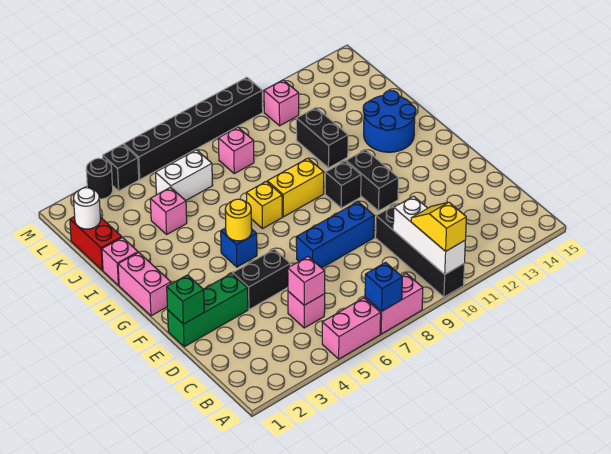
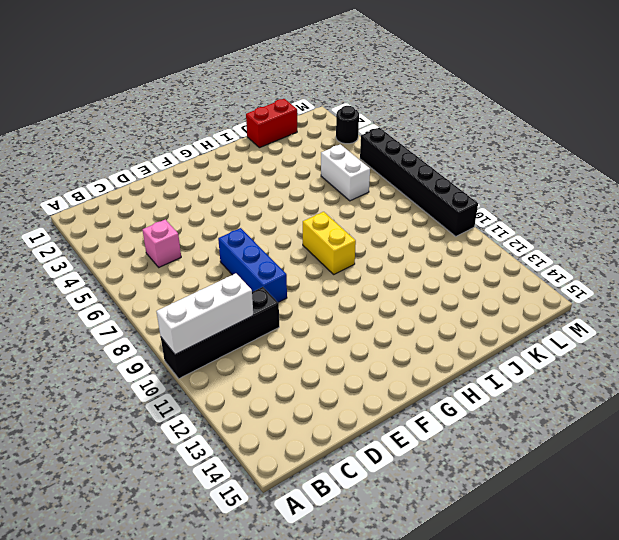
none -> pink brick A5:A6 level 1
none -> pink brick A7:A8 level 1
none -> green brick E1:E3 level 1
none -> black brick E4:E5 level 1

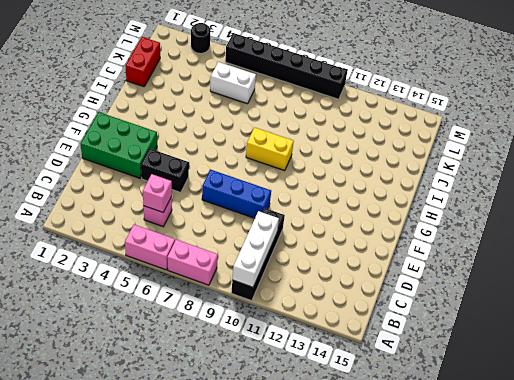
green brick E1:F3 level 1 -> green brick E1:E3 level 1
none -> black brick F11:G11 level 1
none -> pink brick G1:H1 level 1
none -> blue brick G5 level 1
none -> black brick G10 level 1

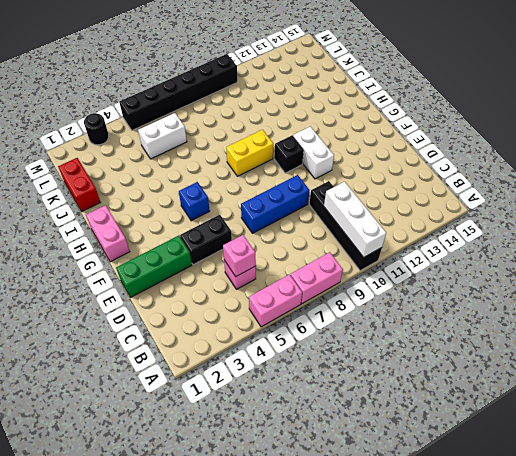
white brick F11:G11 level 1 -> black brick F11:G11 level 1
none -> yellow brick H7 level 1
none -> blue round brick H13:I14 level 1
none -> pink brick I1 level 1
none -> black brick I11:J11 level 1

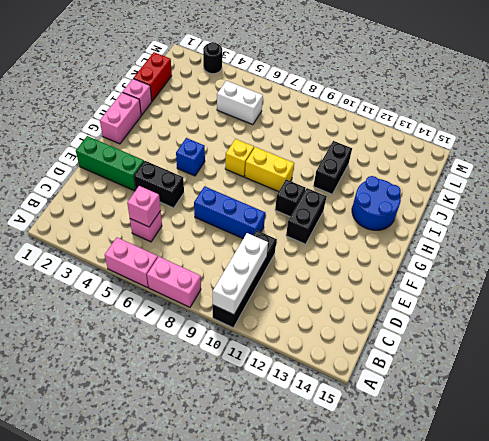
none -> pink brick J4 level 1
none -> pink brick K8 level 1
none -> pink brick L11 level 1
none -> black brick M4 level 1

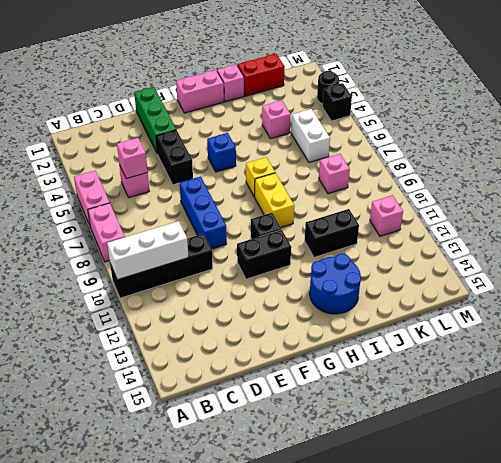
none -> black brick M5:M10 level 1
none -> blue brick A7 level 2
none -> green brick E1 level 2
none -> yellow round brick G5 level 2

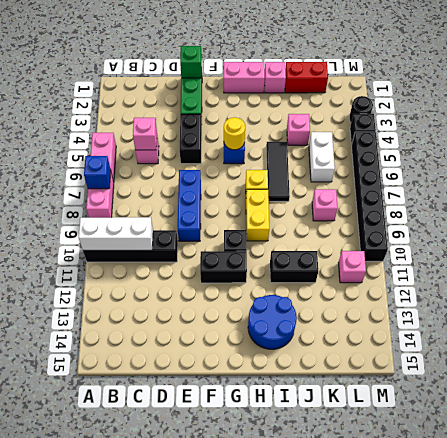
black tile I5:I7 level 1 -> none
none -> white round brick K1 level 2
none -> yellow slope A10:B10 level 3 top A

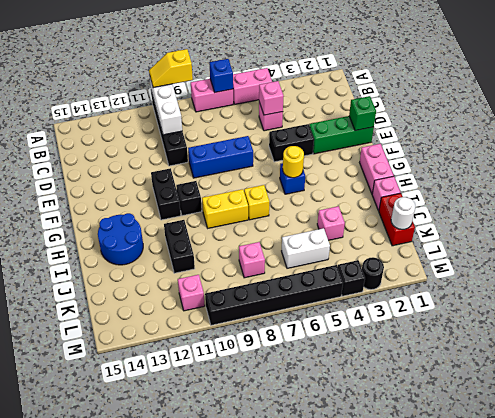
yellow slope A9:A10 level 3 top 9 -> yellow slope A10:B10 level 3 top A

